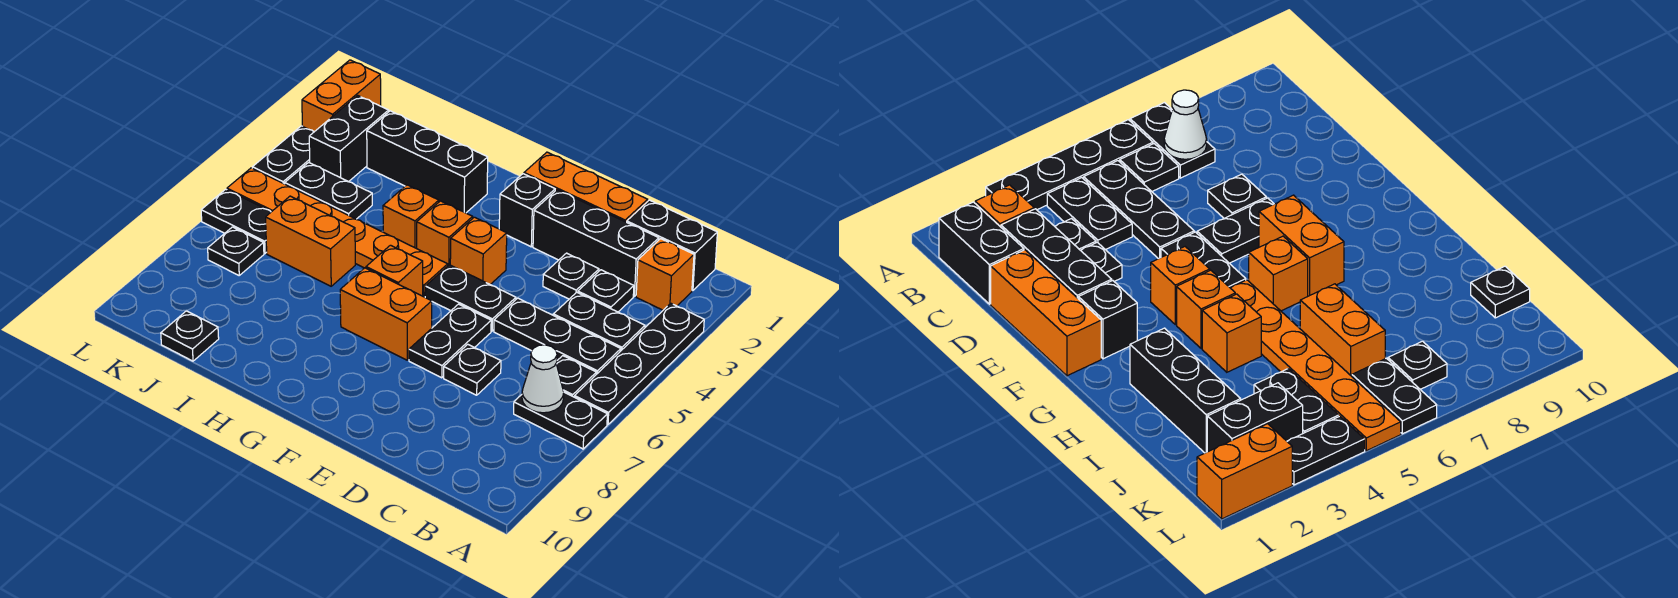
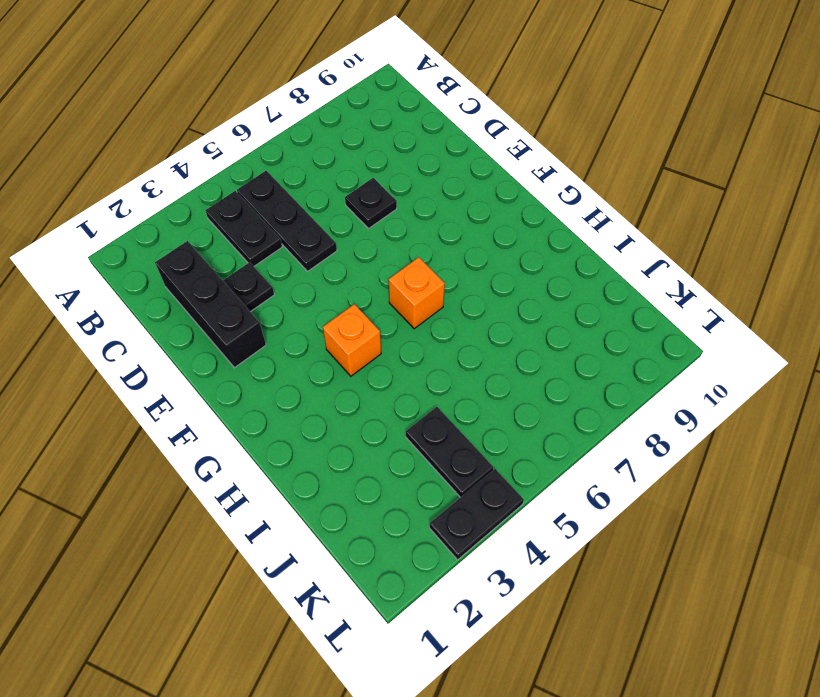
none -> black plate A3:A6 level 1
none -> black plate A7:B7 level 1
none -> black brick B1:C1 level 1
none -> orange brick B2 level 1

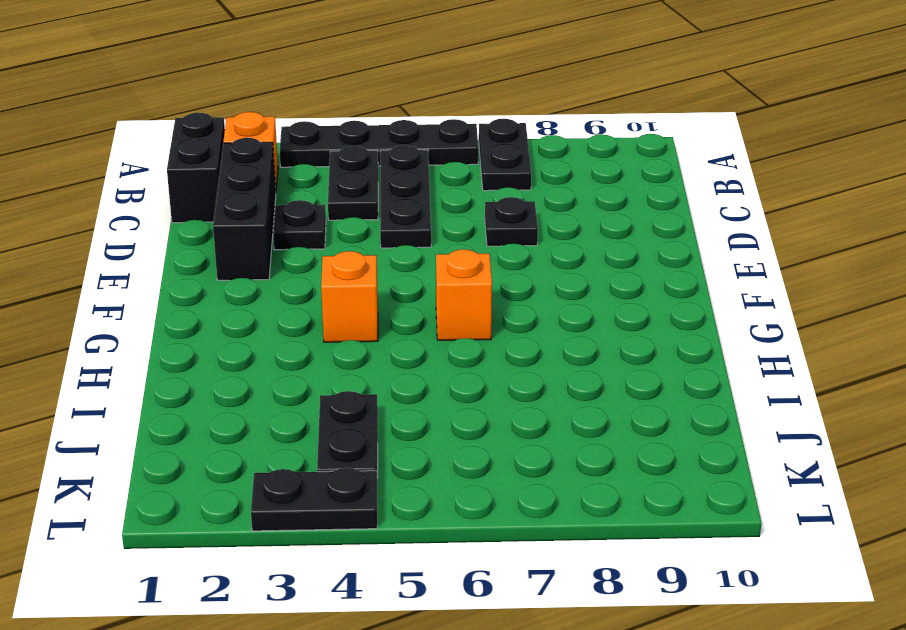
none -> black plate B6 level 1
none -> black plate C3 level 1
none -> orange brick D1:F1 level 1
none -> black plate E5:F5 level 1

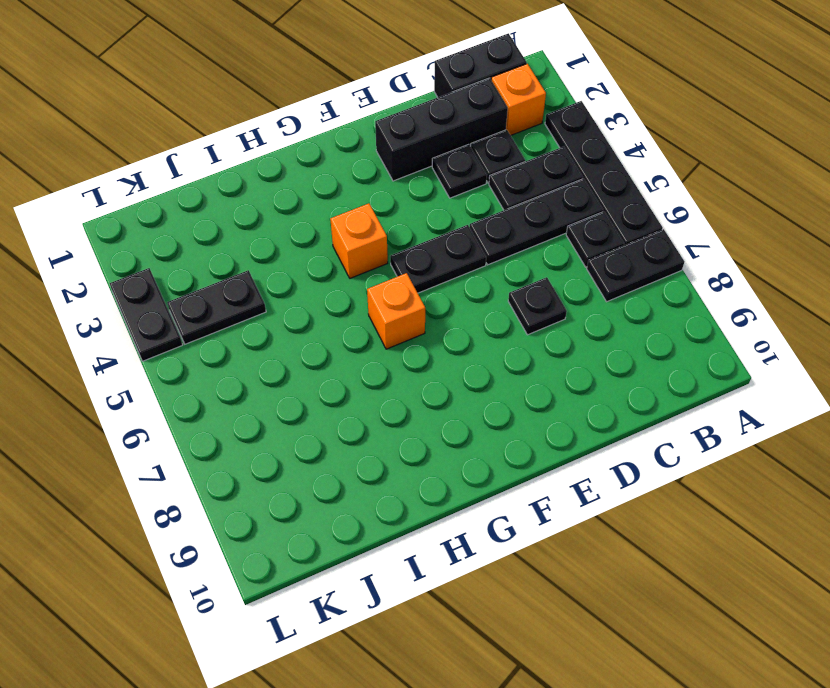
none -> orange brick D1:F1 level 1
none -> black plate E6:E7 level 1
none -> black brick F2 level 1
none -> orange brick F4 level 1

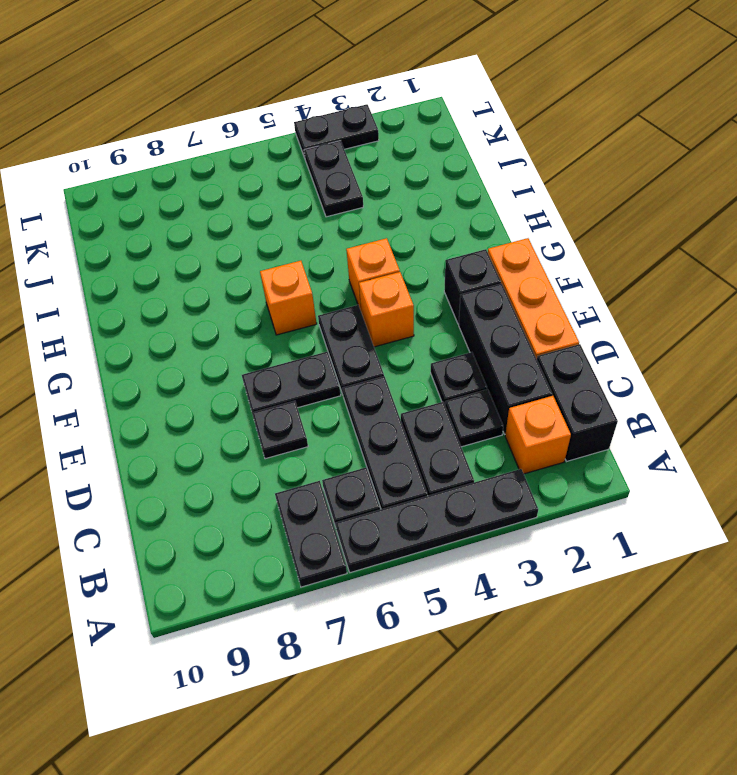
none -> orange brick F7:G7 level 1
none -> orange plate G5:L5 level 1
none -> black brick H2:J2 level 1
none -> orange brick H4 level 1

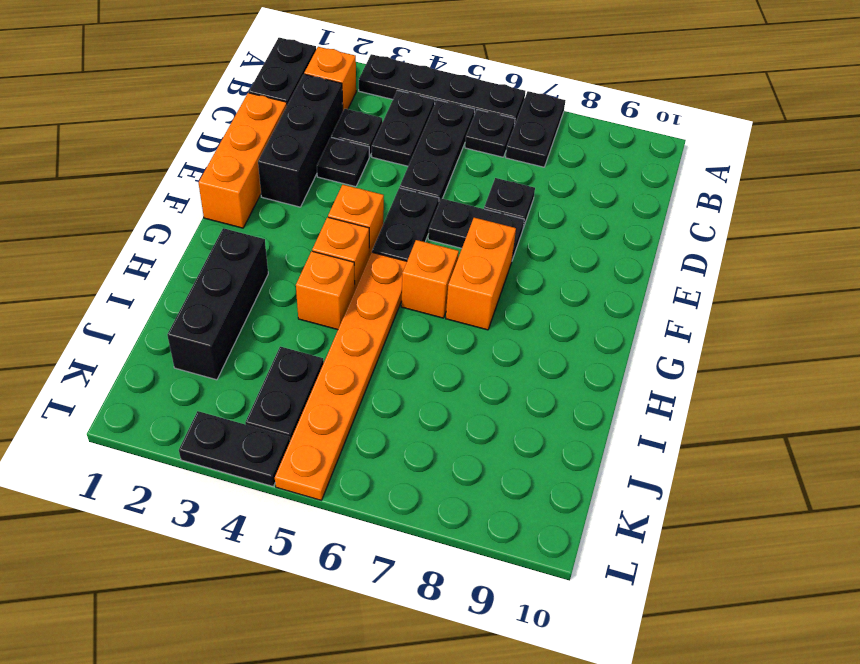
none -> black brick F2 level 1
none -> orange brick I6:J6 level 1
none -> black plate J10 level 1
none -> black brick K2:K3 level 1

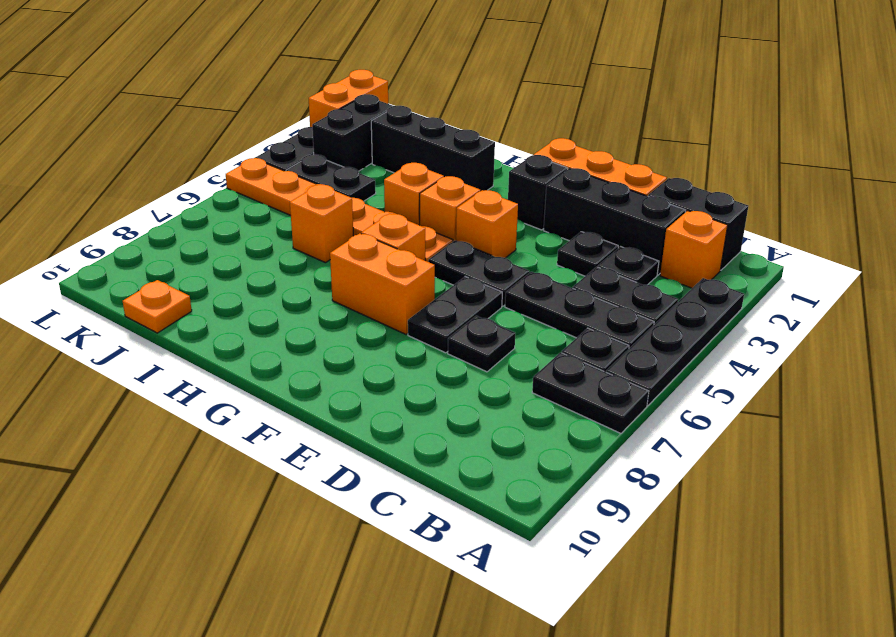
orange brick I6 level 1 -> orange brick I6:J6 level 1
orange plate J10 level 1 -> black plate J10 level 1
none -> black plate K6:L6 level 1
none -> black plate K7 level 1
none -> white cone B7 level 2

